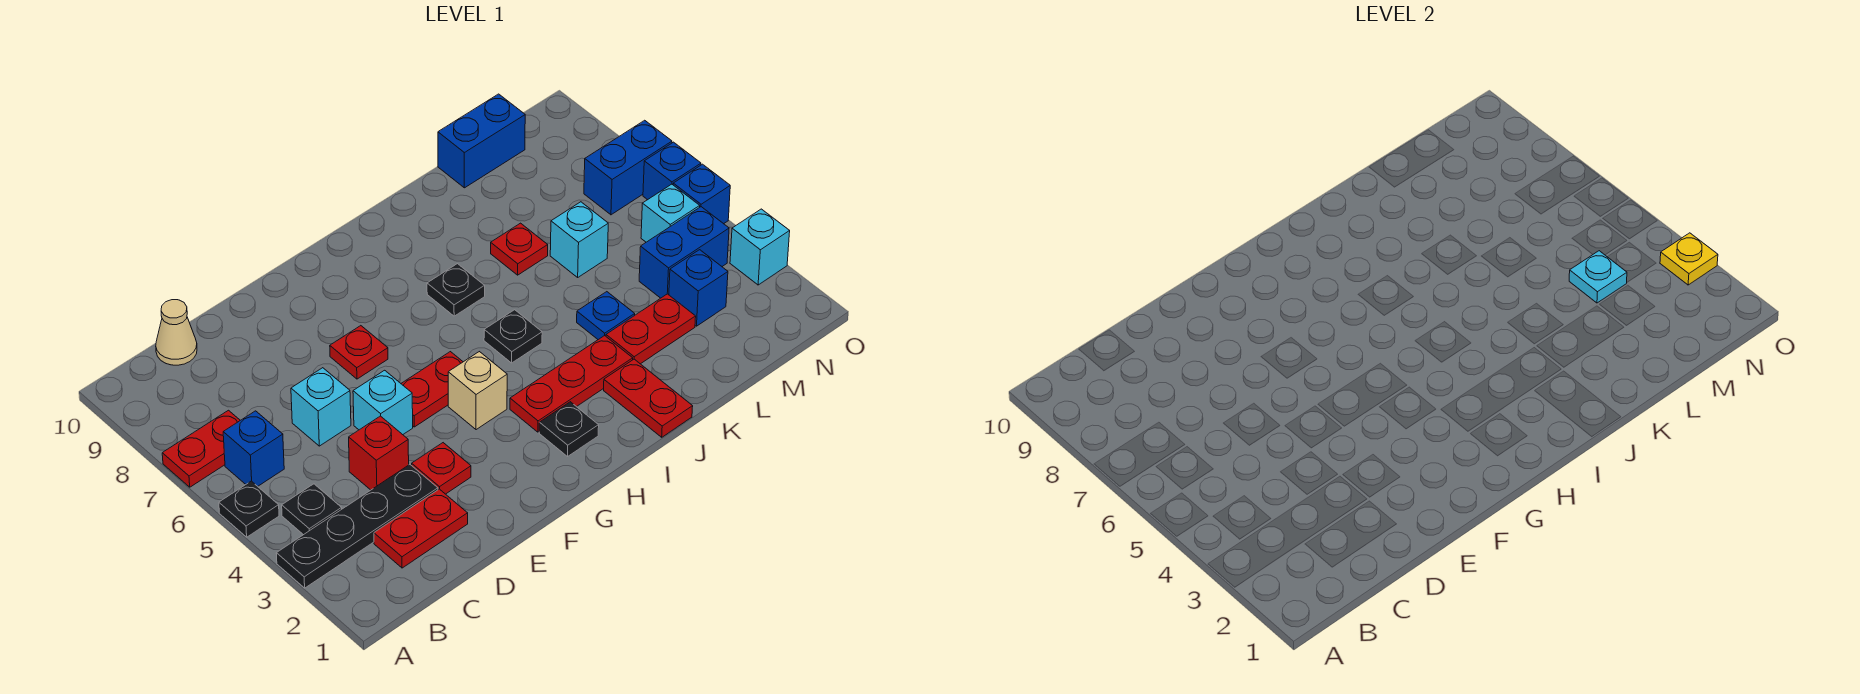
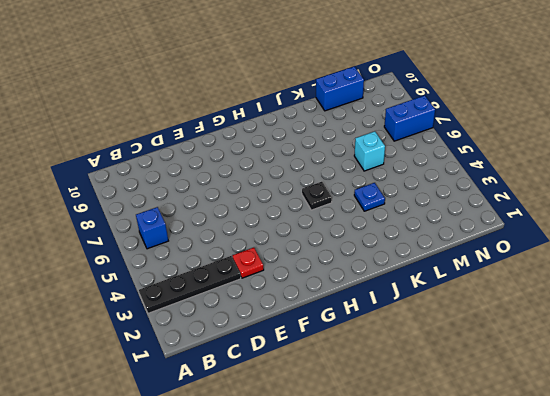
none -> black plate A5 level 1
none -> red plate A7:B7 level 1
none -> black plate B4 level 1
none -> red plate C2:D2 level 1

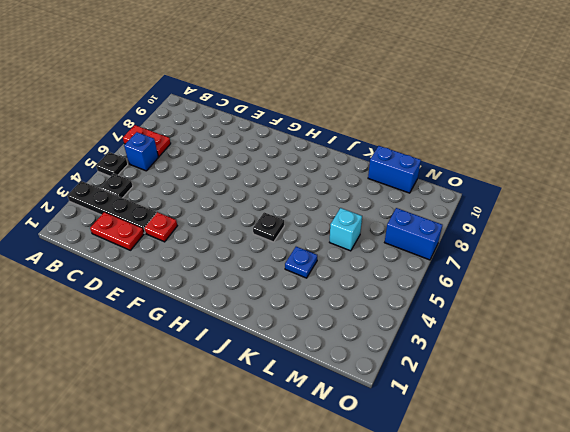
none -> tan cone C10 level 1
none -> red brick D4 level 1
none -> cyan brick D6 level 1
none -> cyan brick E5 level 1

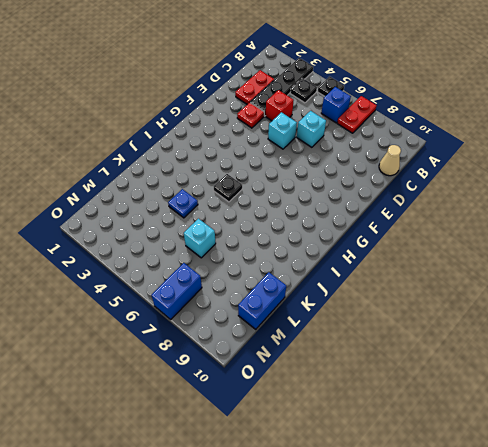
none -> red plate F5:G5 level 1
none -> red plate F7 level 1
none -> tan brick G4 level 1
none -> black plate H2 level 1

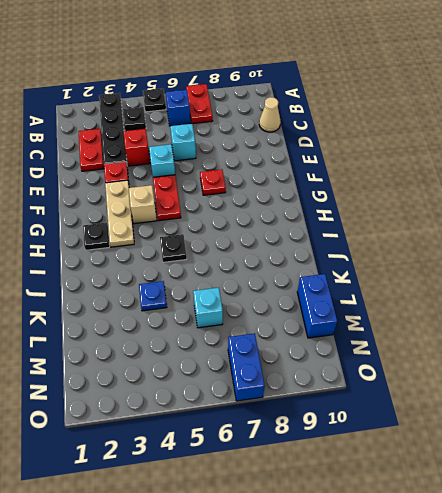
tan plate F3:H3 level 1 -> red plate H3:J3 level 1
none -> black plate I7 level 1
none -> red plate J1:J2 level 1
none -> red plate K3:L3 level 1
none -> red plate K7 level 1

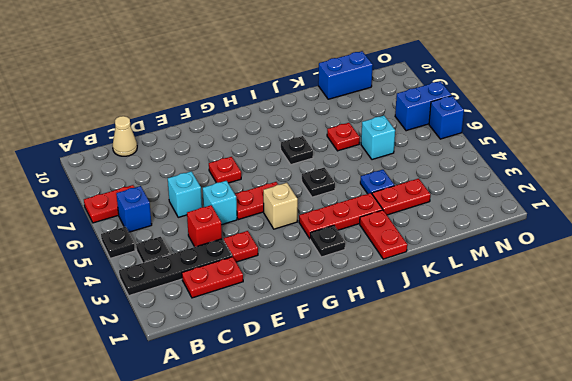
none -> blue brick M3 level 1
none -> blue brick M4:N4 level 1
none -> cyan brick N5 level 1
none -> cyan brick O3 level 1

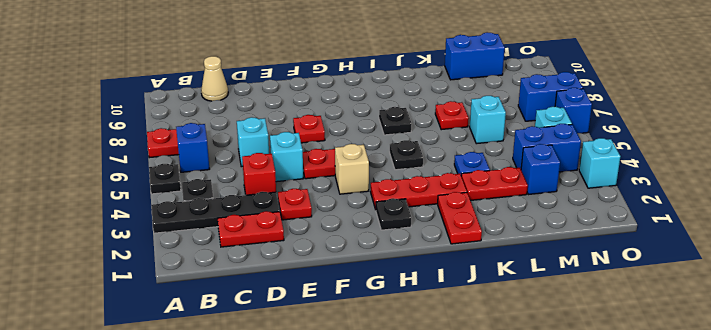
none -> blue brick O5 level 1
none -> cyan plate M4 level 2
none -> yellow plate O3 level 2

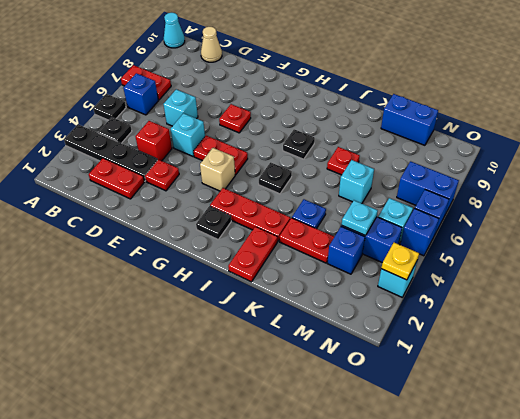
cyan cone A10 level 1 -> none

